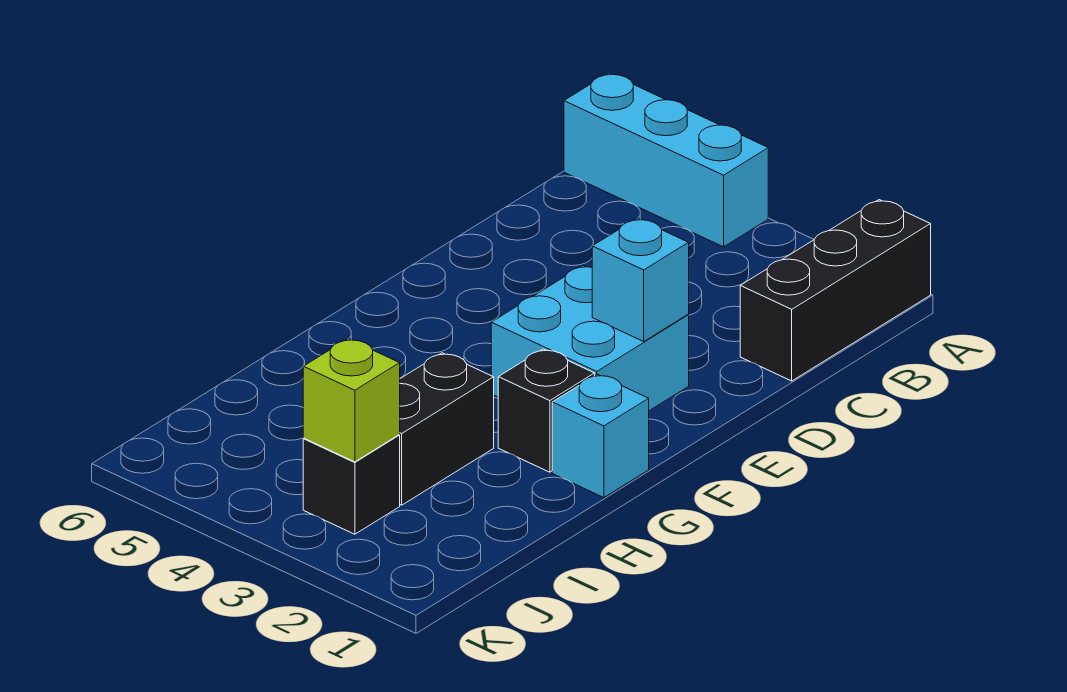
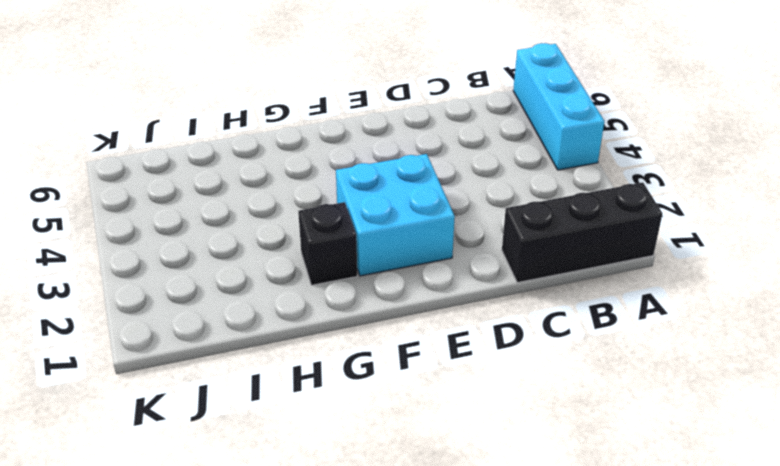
none -> cyan brick G1 level 1
none -> black brick H3:I3 level 1

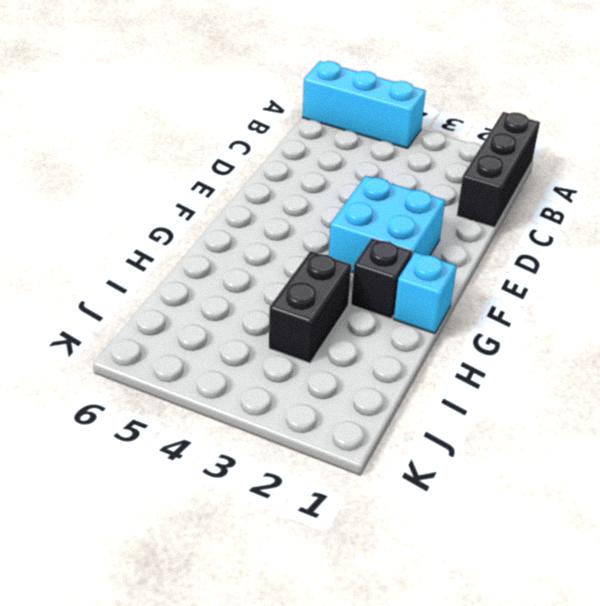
none -> black brick J3 level 1
none -> cyan brick E2 level 2

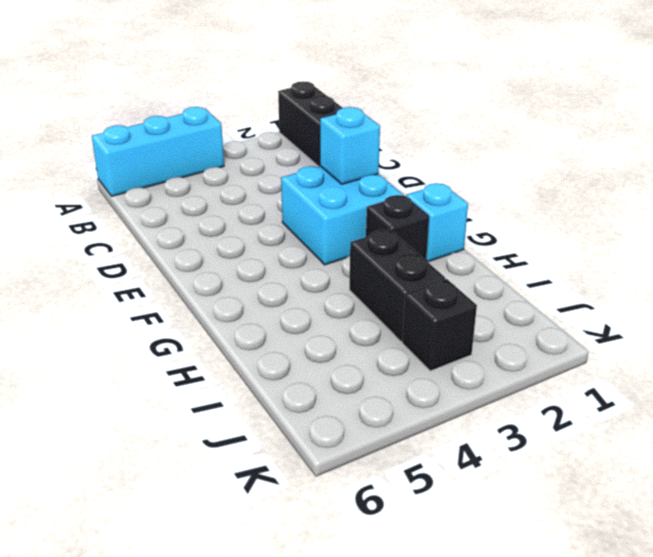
none -> lime brick J3 level 2

